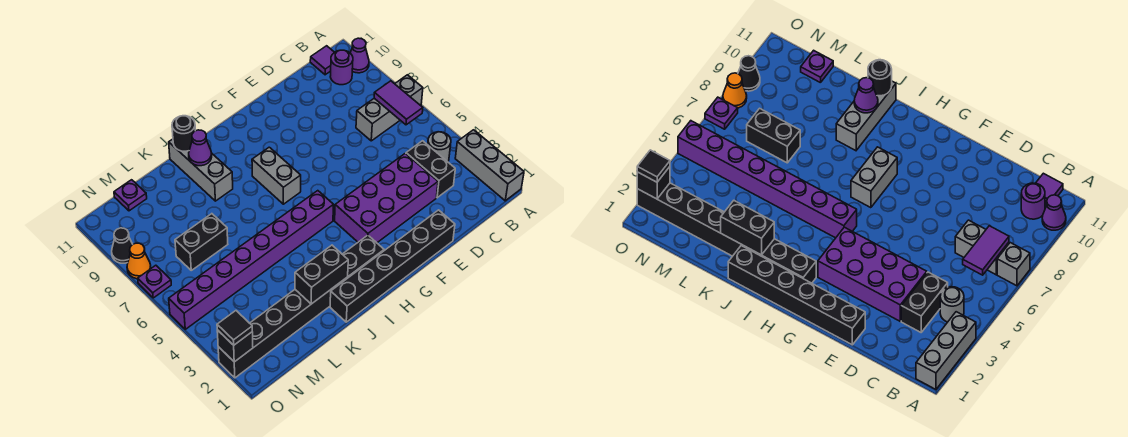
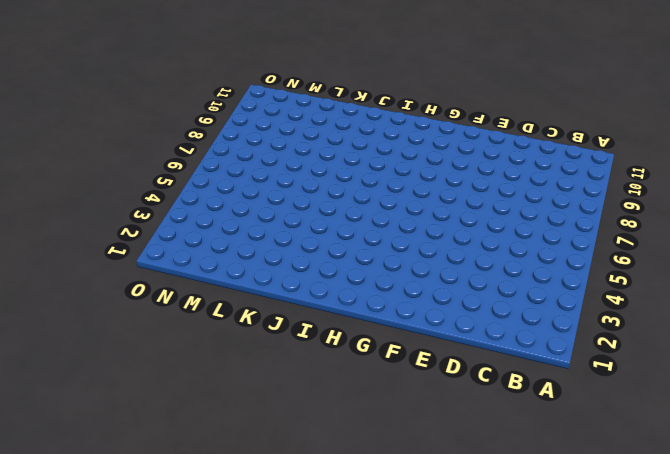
none -> grey brick A1:A3 level 1
none -> grey brick A7 level 1
none -> purple cone A10 level 1

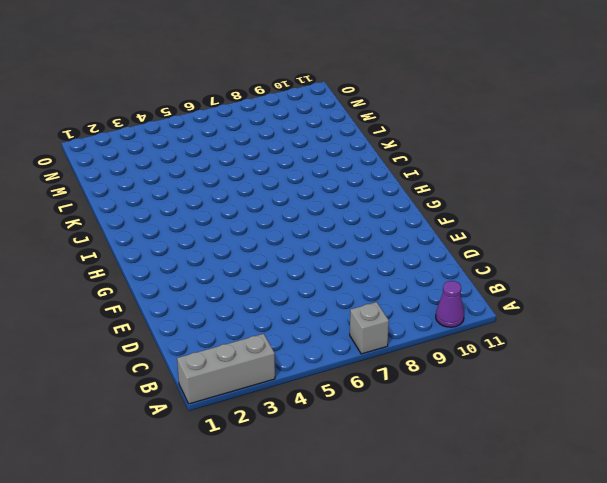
none -> grey round brick B4 level 1
none -> grey brick B7:C7 level 1
none -> purple round brick B10 level 1

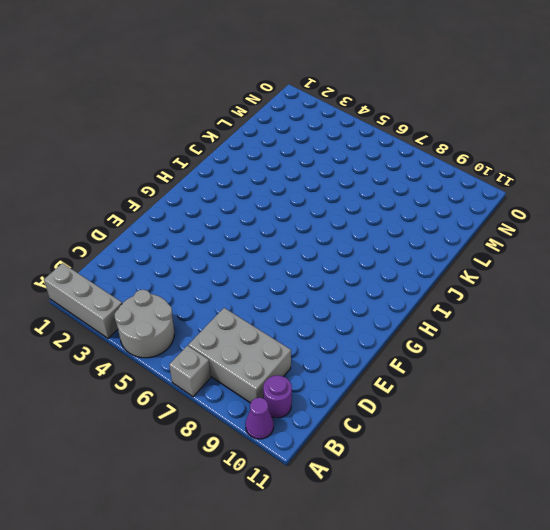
grey round brick A4:B5 level 1 -> grey round brick B4 level 1
grey brick B7:C9 level 1 -> grey brick B7:C7 level 1
none -> purple tile B11 level 1
none -> black brick C3:C4 level 1
none -> purple brick D3:G4 level 1

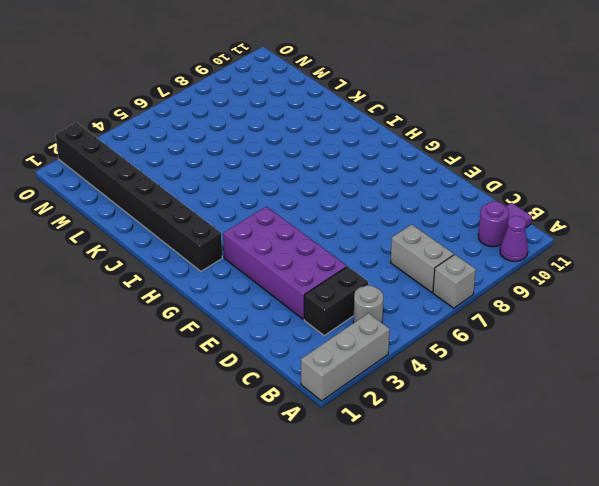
none -> black brick E1:J1 level 1
none -> purple brick H5:O5 level 1
none -> grey brick H7:H8 level 1

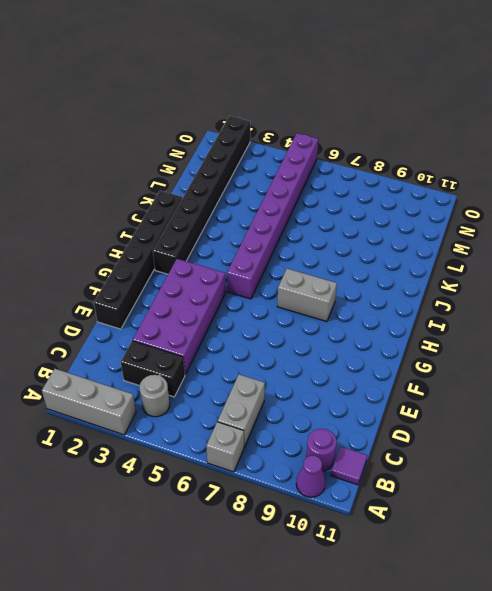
none -> grey brick J9:J11 level 1
none -> black brick L7:M7 level 1
none -> purple plate M11 level 1

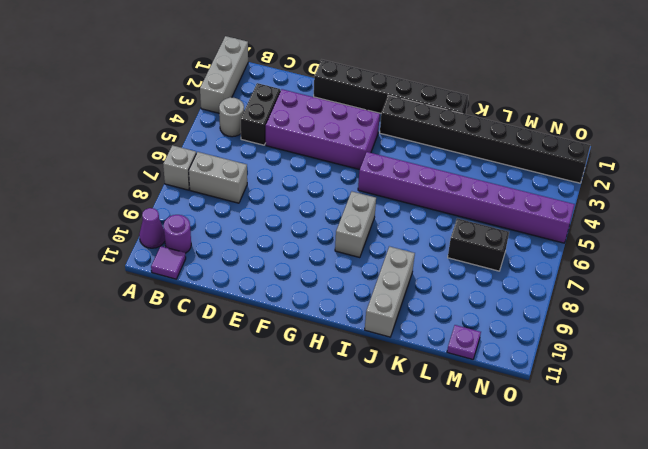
none -> purple plate O7 level 1
none -> orange cone O8 level 1
none -> black cone O9 level 1

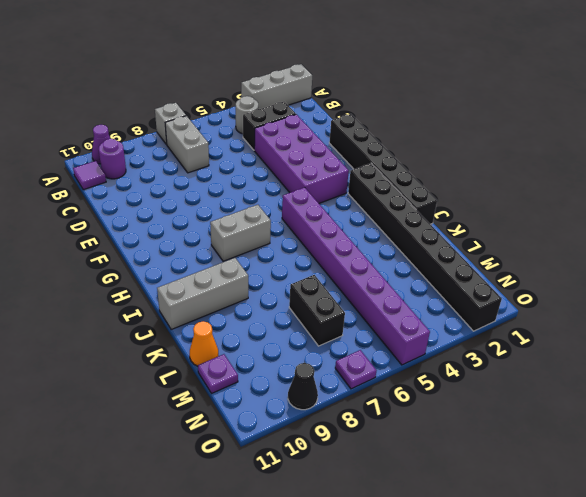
orange cone L11 level 1 -> orange cone O8 level 1
none -> purple tile B6:B7 level 2
none -> black brick J2:K2 level 2
none -> purple cone J10 level 2

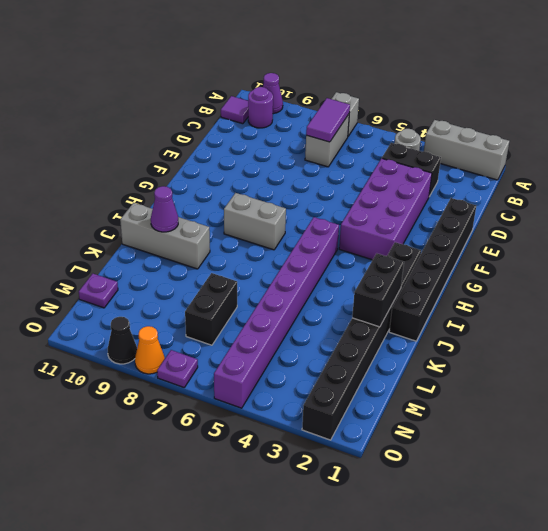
purple tile B7:C7 level 2 -> purple tile B6:B7 level 2
none -> black round brick J11 level 2
none -> black brick O2 level 2
none -> black tile O2 level 3

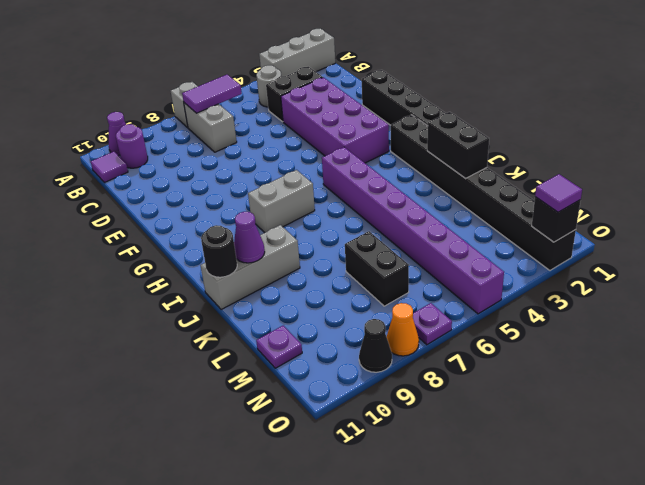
purple tile O2 level 3 -> black tile O2 level 3

